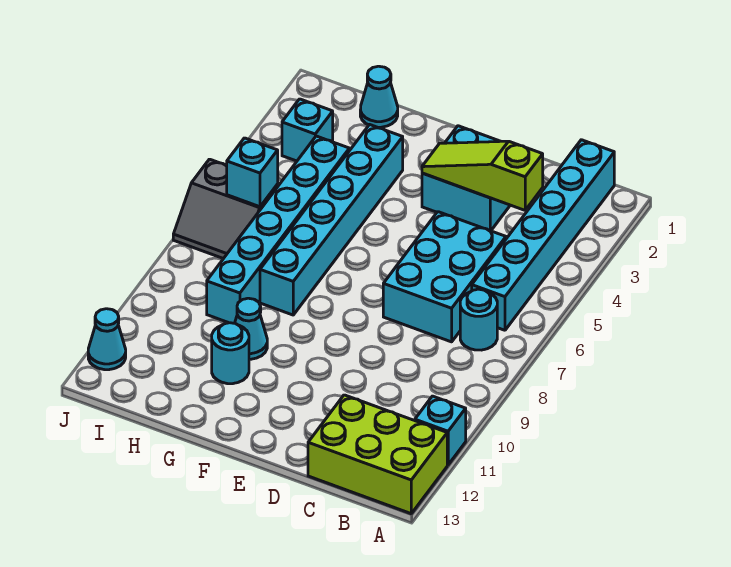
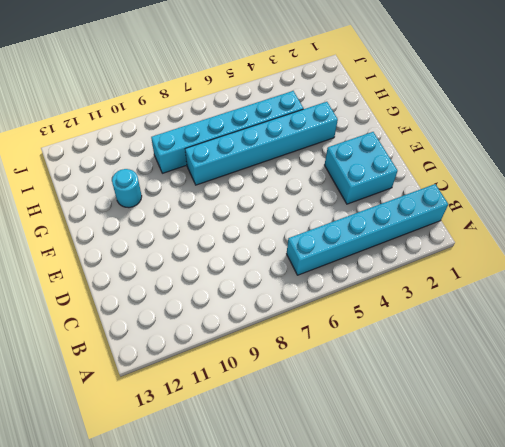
none -> cyan brick A11 level 1
none -> lime brick A12:C13 level 1
none -> cyan round brick B7 level 1

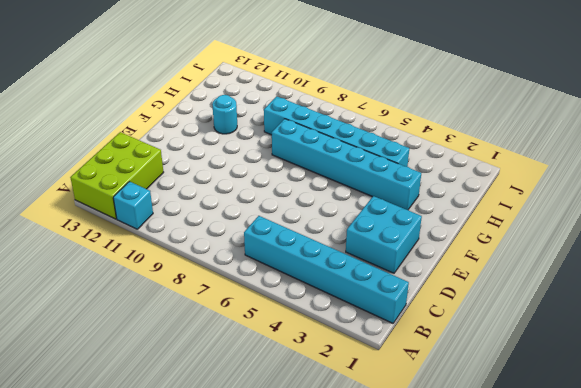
none -> cyan round brick B7 level 1
none -> cyan brick C5:D7 level 1
none -> cyan cone G10 level 1

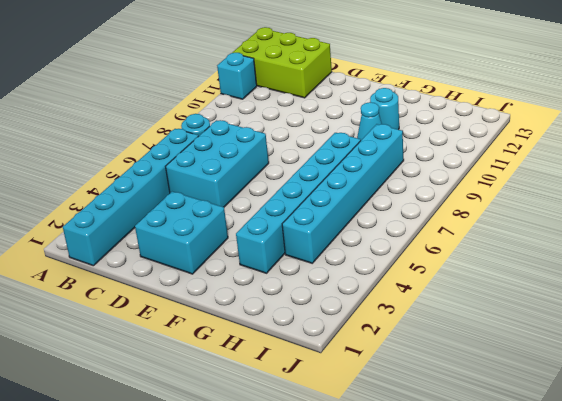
none -> cyan cone H1 level 1
none -> cyan brick I3 level 1
none -> grey slope I6:J7 level 1 top 6

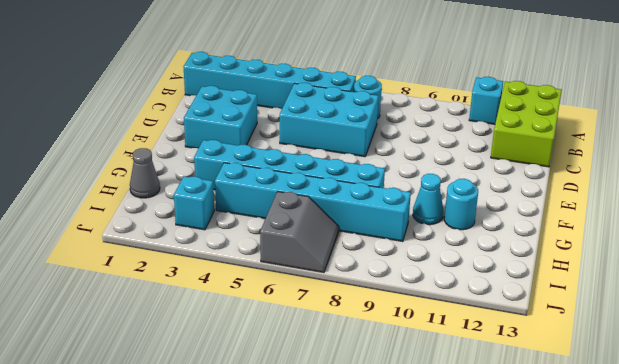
grey cone H1 level 1 -> cyan cone H1 level 1
none -> cyan cone J12 level 1
none -> lime slope C3:E3 level 2 top C
none -> cyan brick I6 level 2

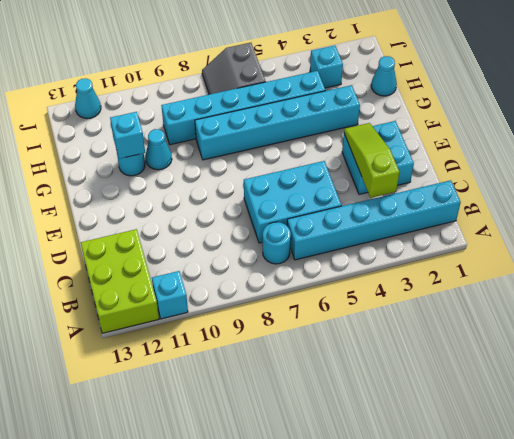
cyan brick G11 level 2 -> cyan brick I6 level 2

